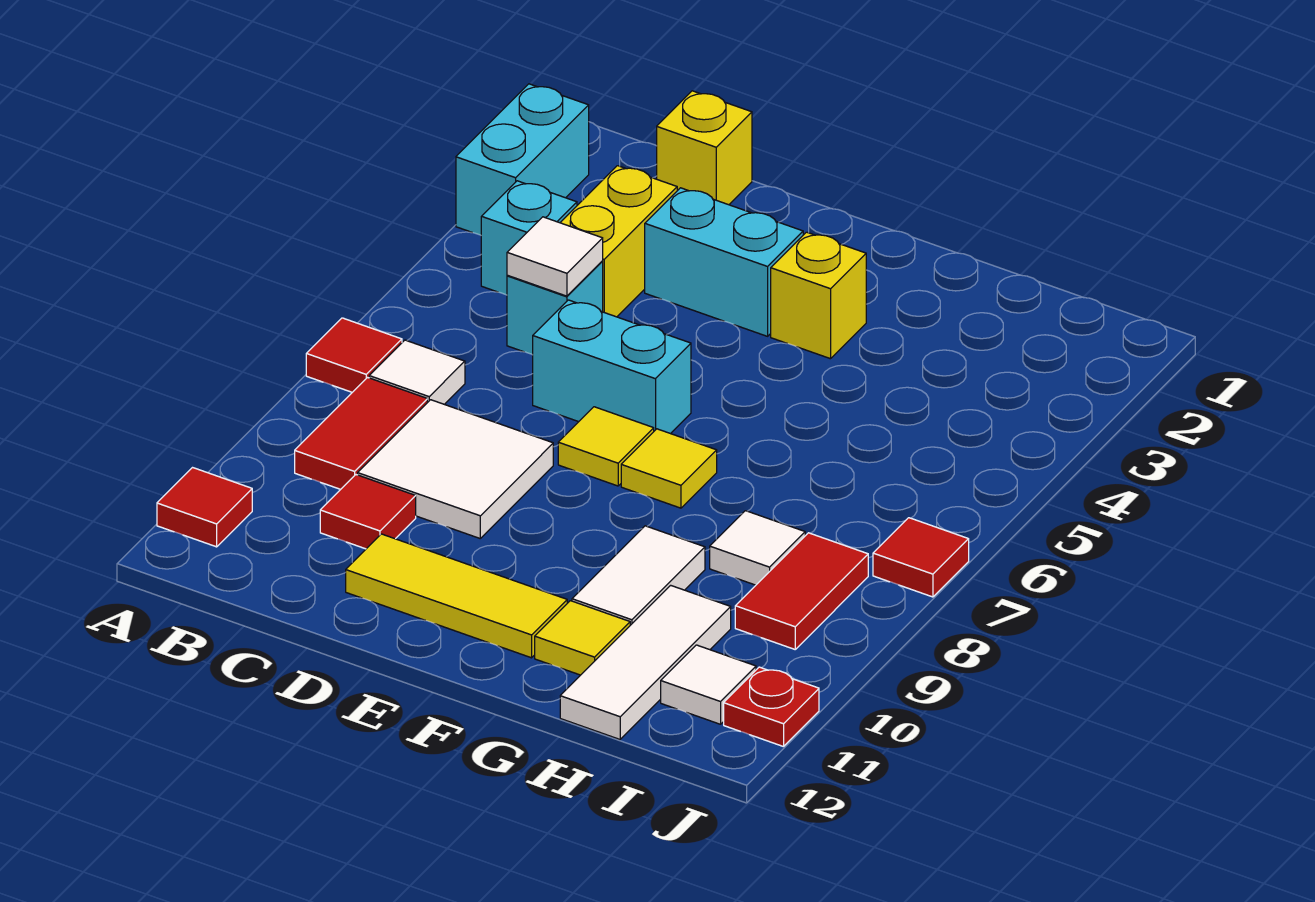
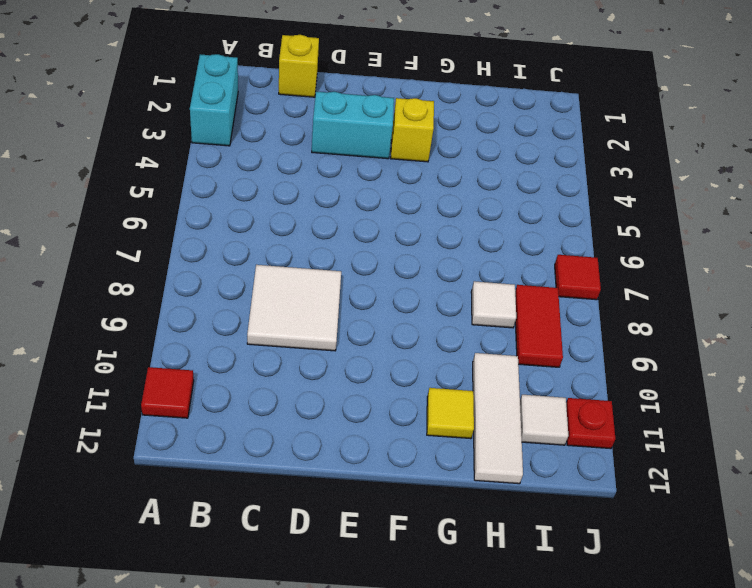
none -> red tile A7 level 1
none -> cyan brick B4 level 1
none -> white tile B7 level 1

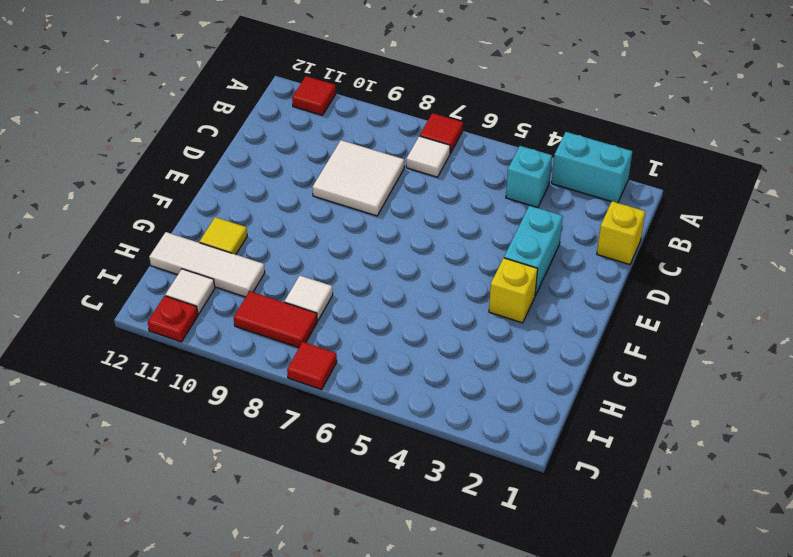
none -> red tile B8:B9 level 1
none -> yellow brick C3:C4 level 1
none -> cyan brick C5 level 1

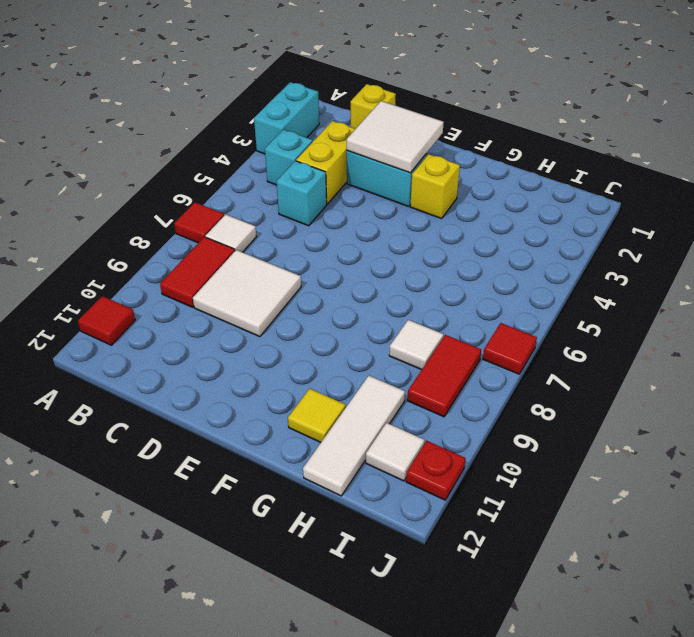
white tile D2:E3 level 2 -> none
none -> red tile C10 level 1
none -> cyan brick D6:E6 level 1
none -> yellow tile D11:F11 level 1

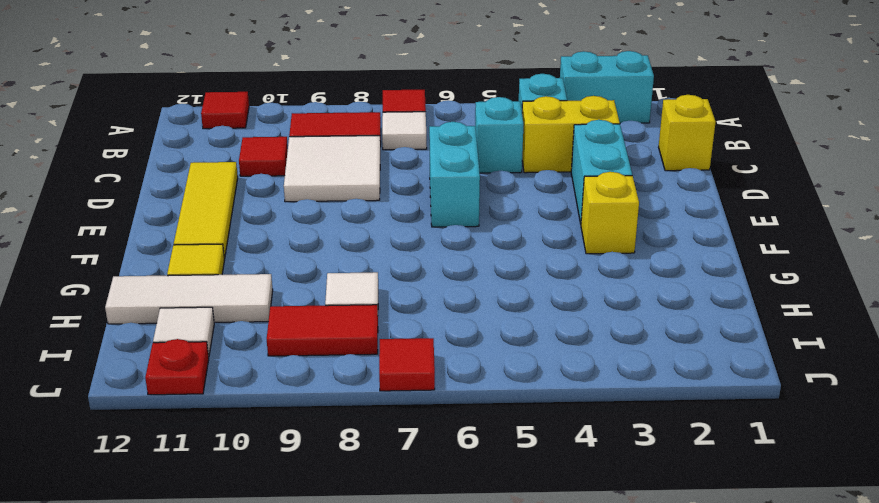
none -> yellow tile E7 level 1
none -> yellow tile F7 level 1
none -> white tile G9:G10 level 1

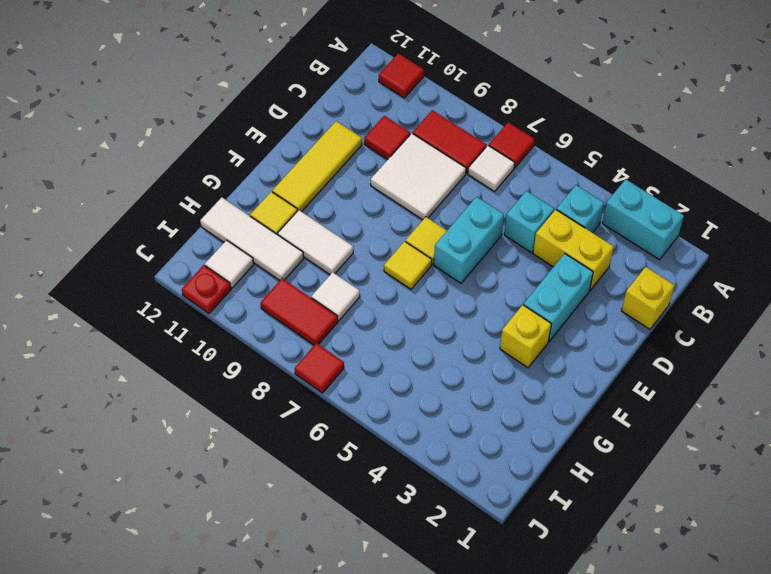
none -> white tile C5 level 2

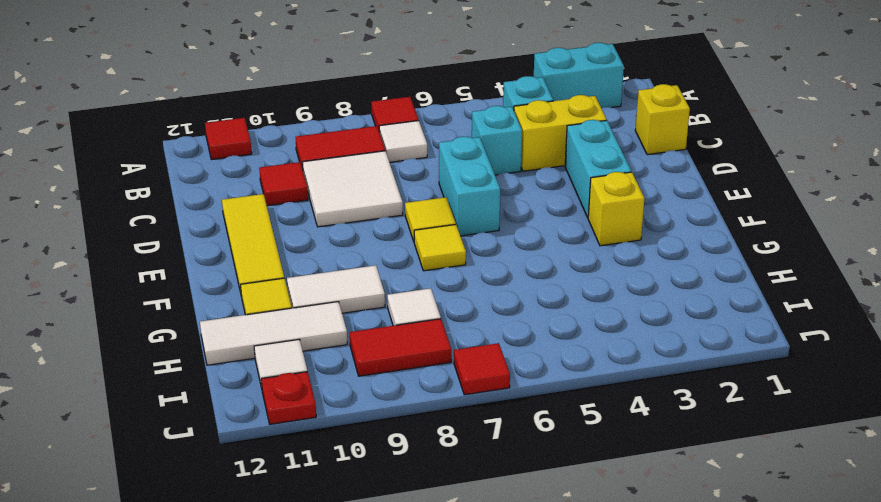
none -> white tile C5 level 2

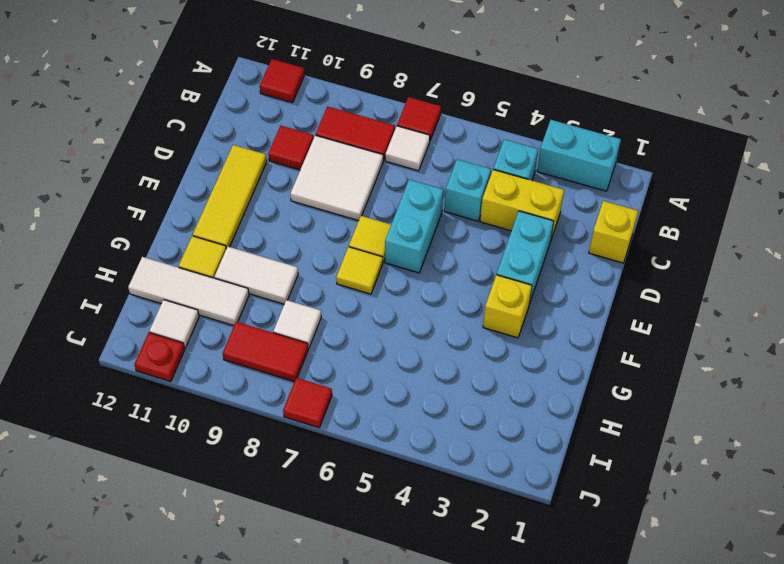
none -> white tile C5 level 2

